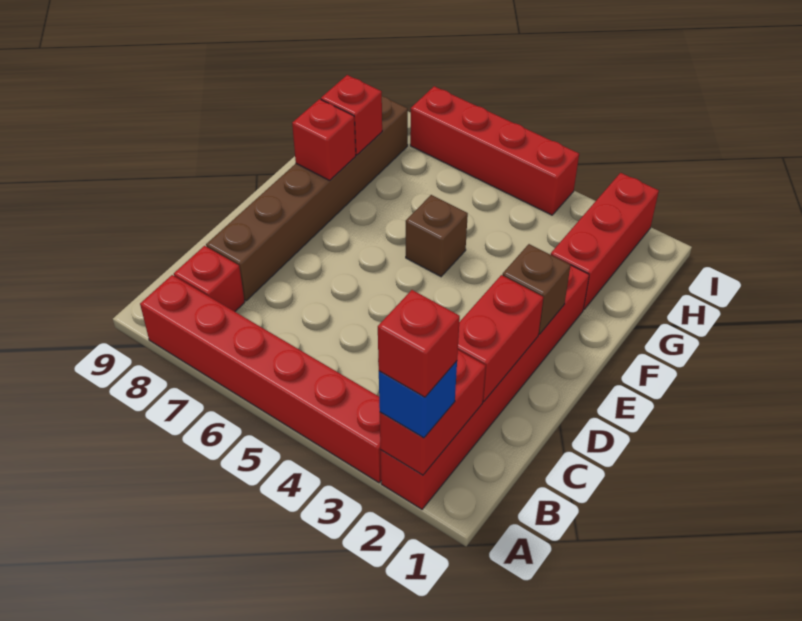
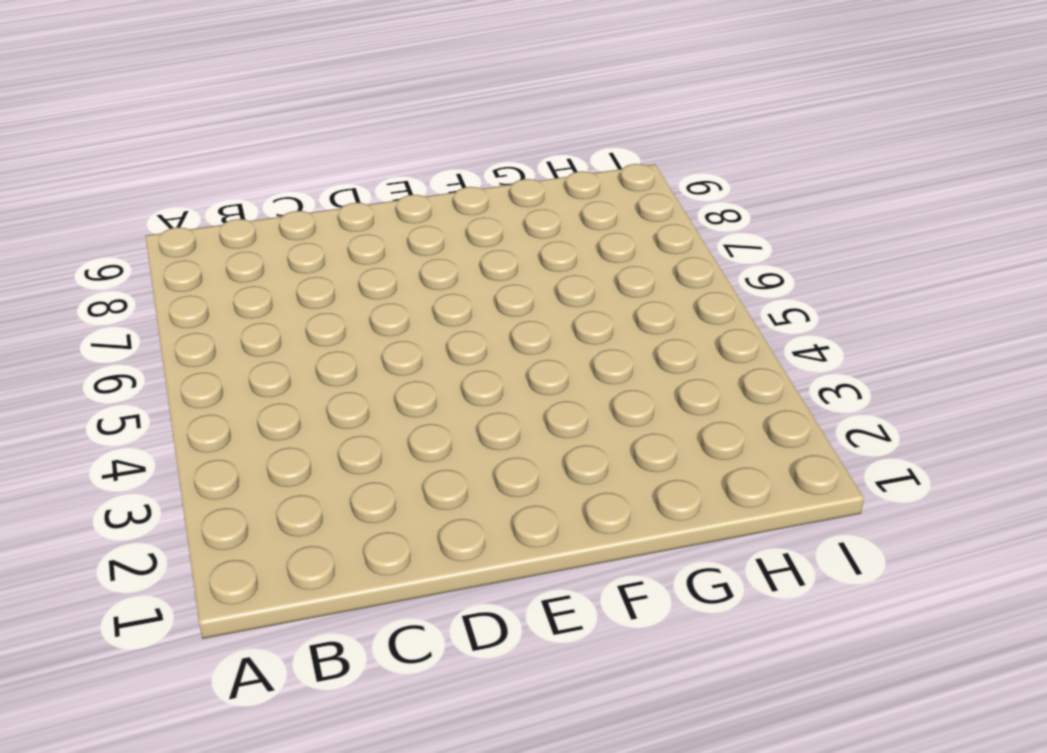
none -> red brick A2:F2 level 1
none -> red brick A3:A8 level 1
none -> red brick B8 level 1

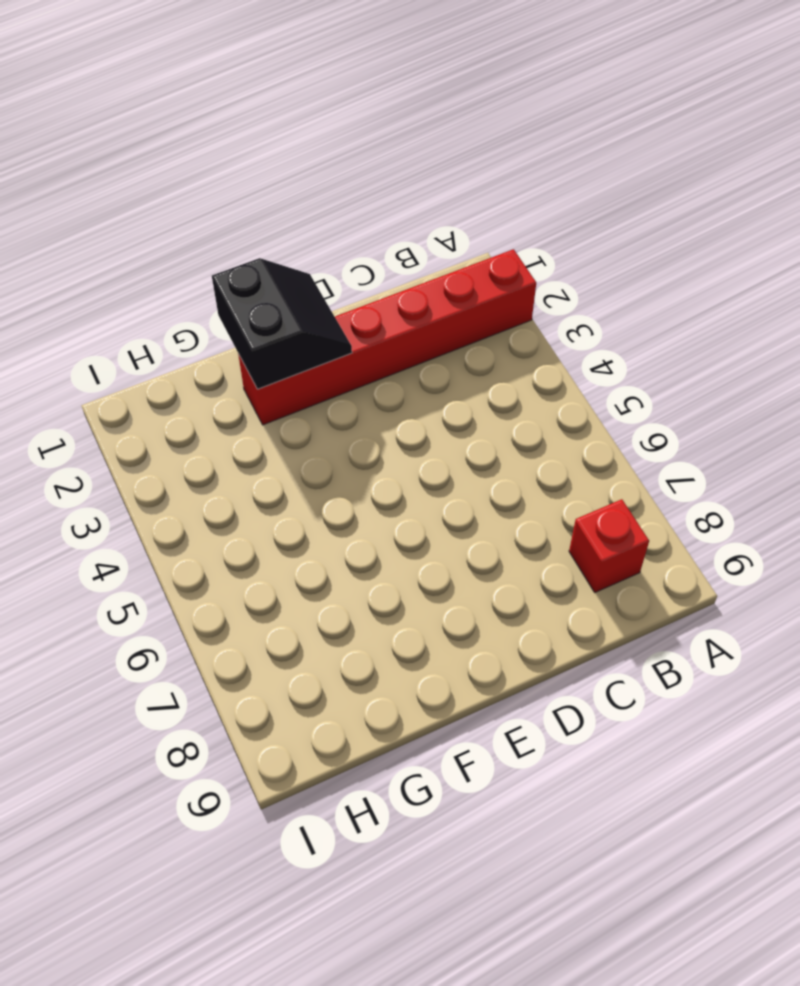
black slope E1:F2 level 2 top F -> brown brick E2 level 2
none -> red brick A3:A8 level 1
none -> brown brick C8:H8 level 1
none -> brown brick F5 level 1

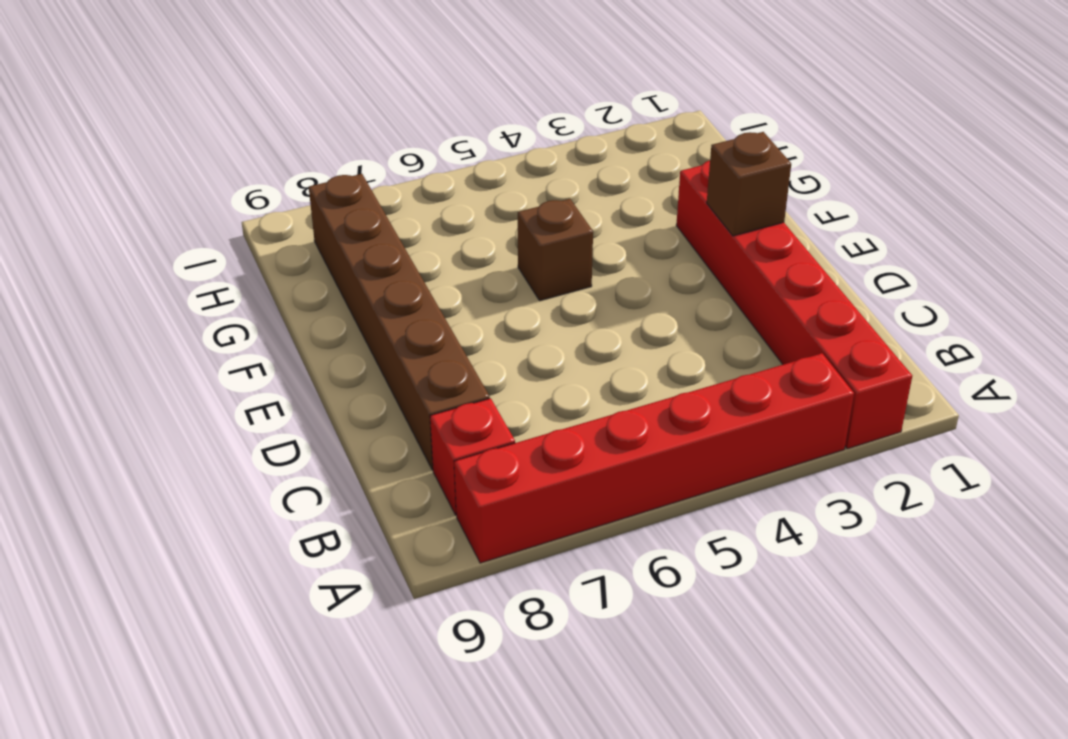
none -> red brick G2:I2 level 1
none -> red brick I4:I7 level 1
none -> red brick A2:B2 level 2

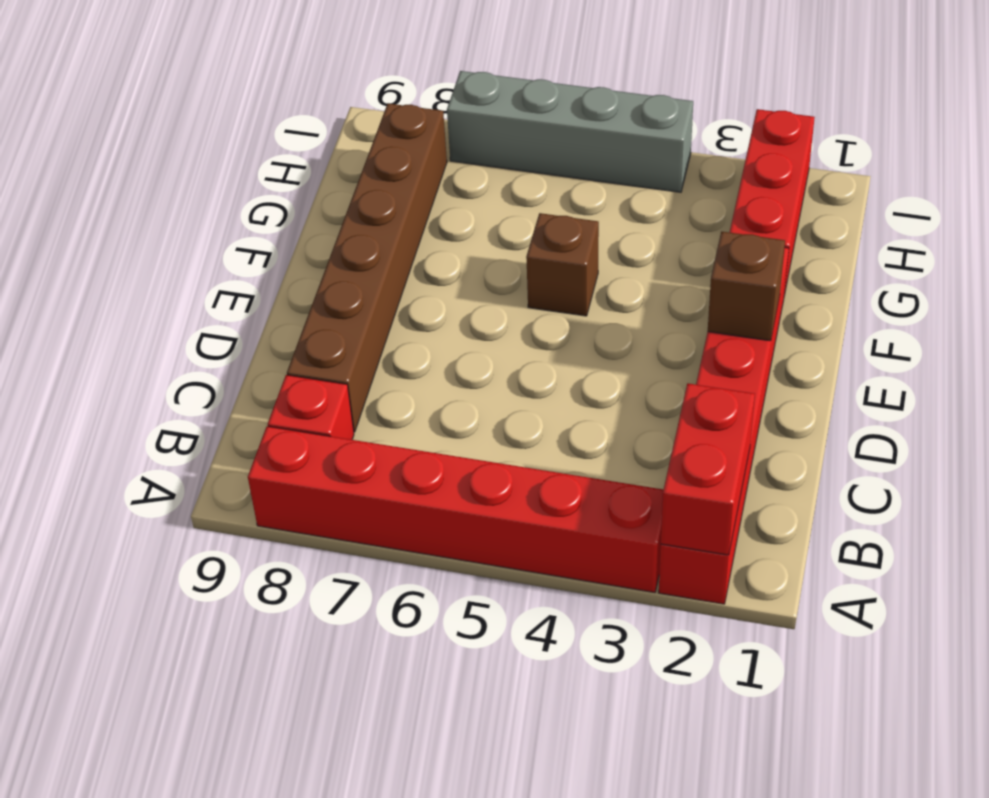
grey brick I4:I7 level 1 -> red brick I4:I7 level 1
none -> red brick C2:D2 level 2
none -> red brick F8 level 2
none -> red brick G8 level 2

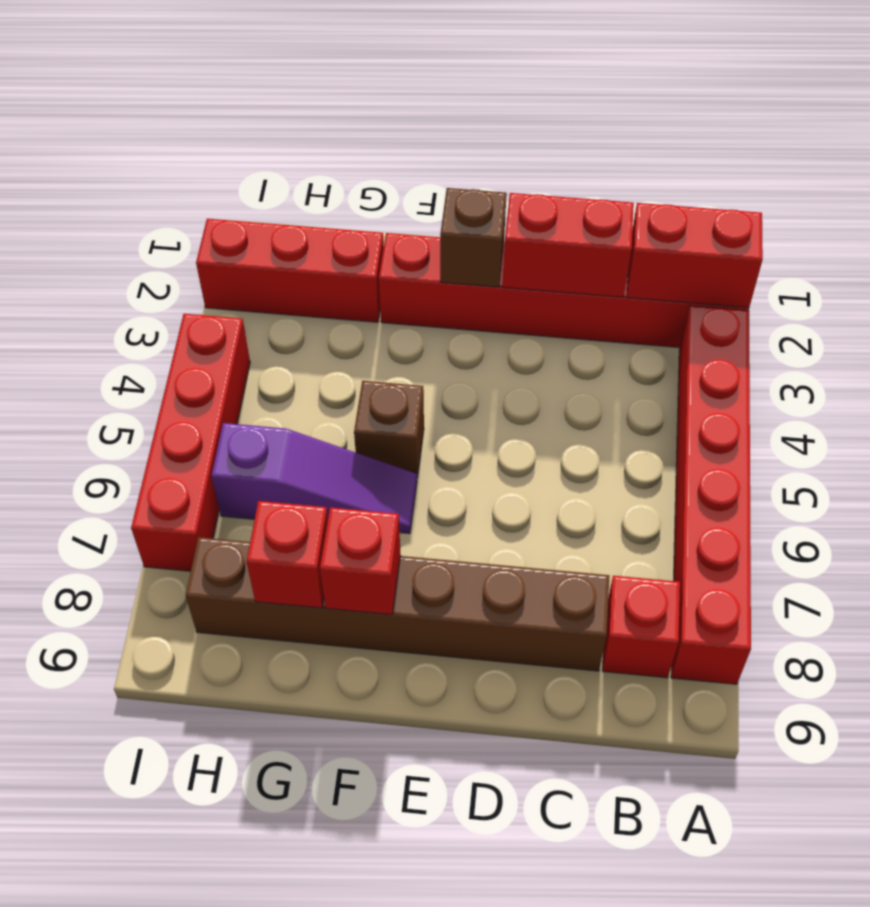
purple slope F6:H6 level 1 top H -> none
none -> blue brick A2 level 3
none -> red brick A2 level 4

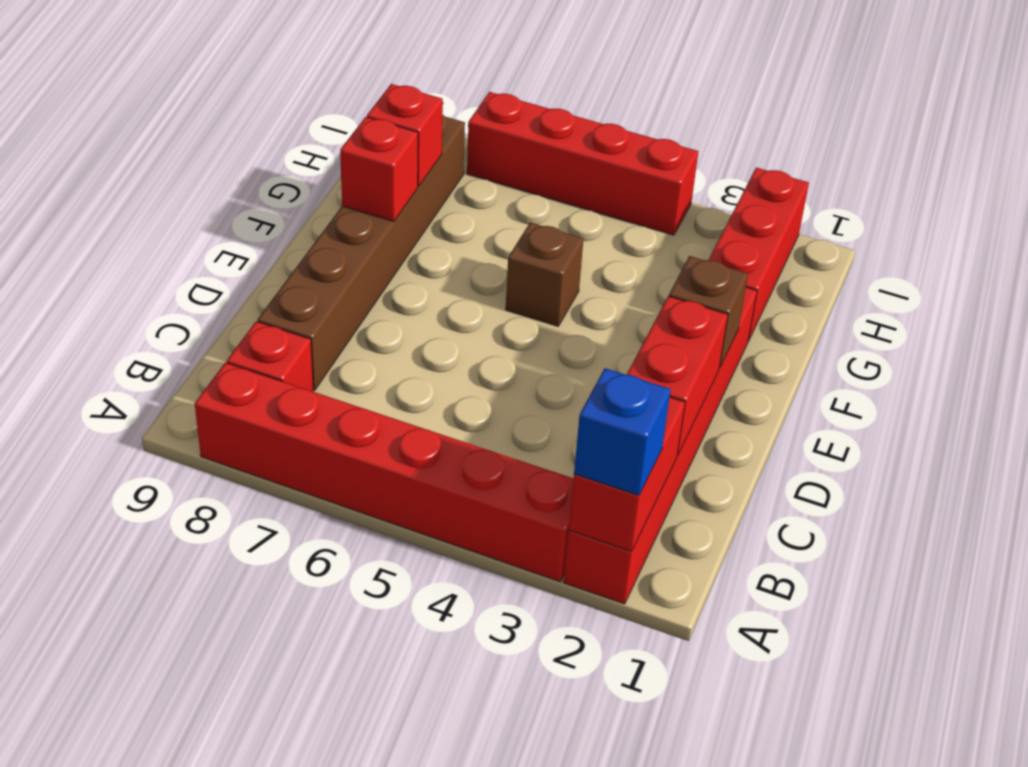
none -> red brick A2 level 4

